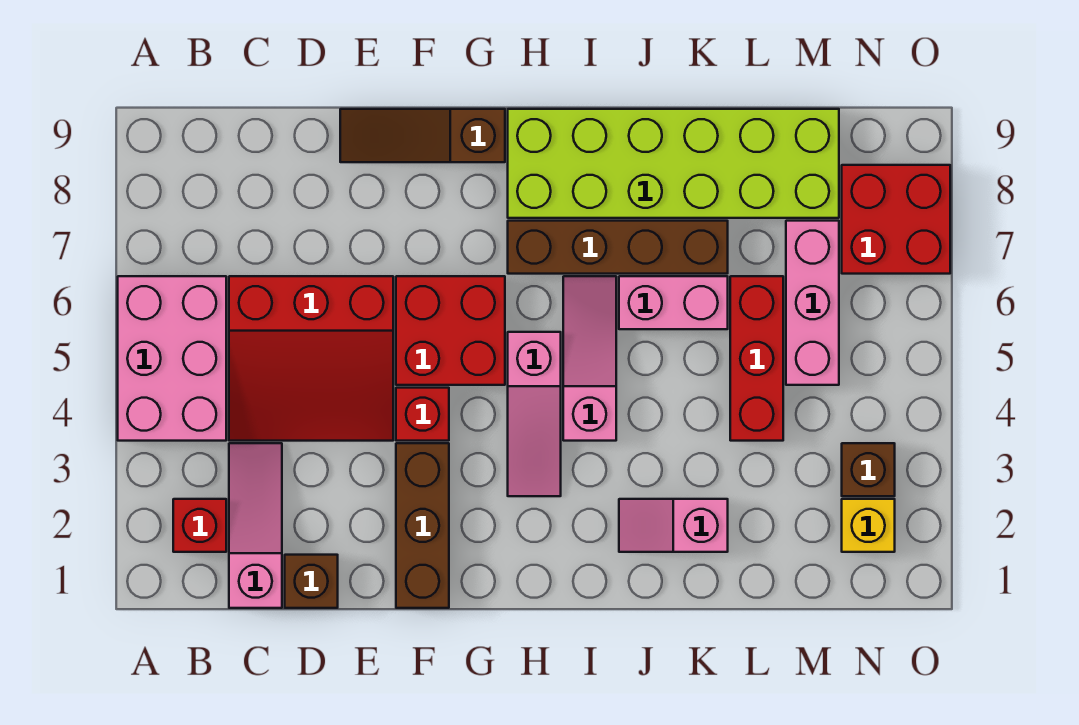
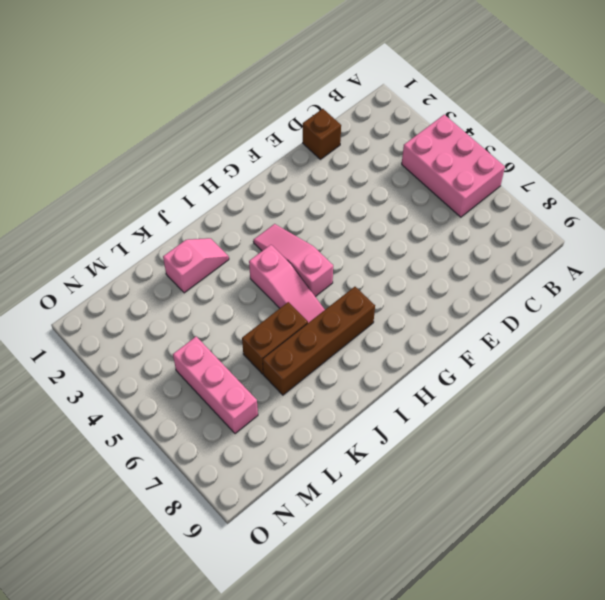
brown brick J6:K6 level 1 -> pink brick J6:K6 level 1
none -> red brick B2 level 1
none -> pink slope C1:C3 level 1 top 1
none -> red slope C4:E6 level 1 top 6

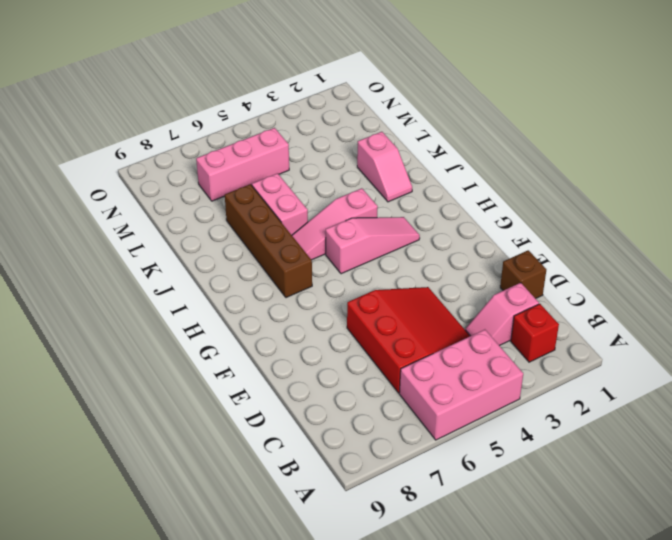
pink slope C2:C3 level 1 top 2 -> pink slope C1:C3 level 1 top 1
none -> brown slope E9:G9 level 1 top G
none -> brown brick F1:F3 level 1
none -> red brick F4 level 1

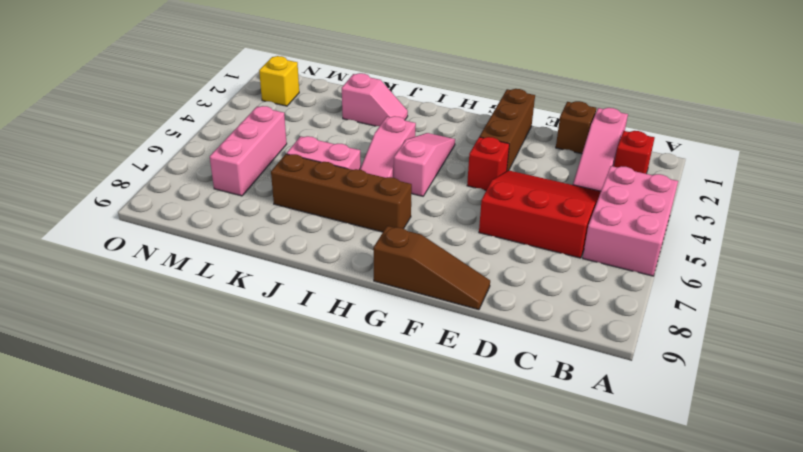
none -> red brick F5:G6 level 1
none -> lime brick H8:M9 level 1
none -> red brick L4:L6 level 1

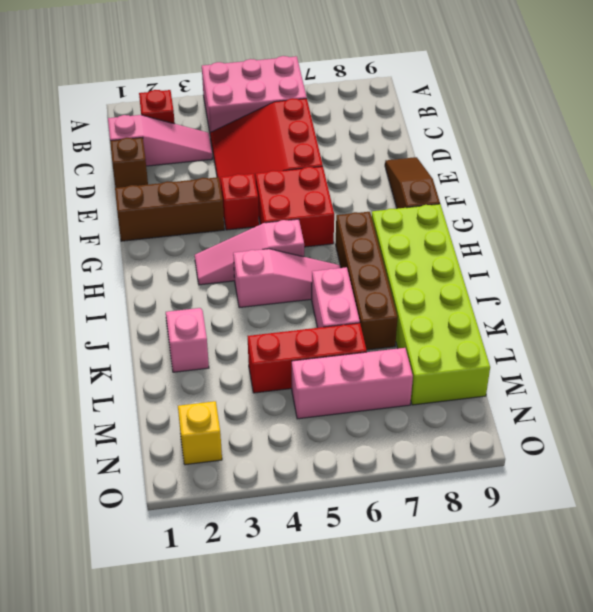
none -> brown brick N3 level 1
none -> red brick N7:O8 level 1

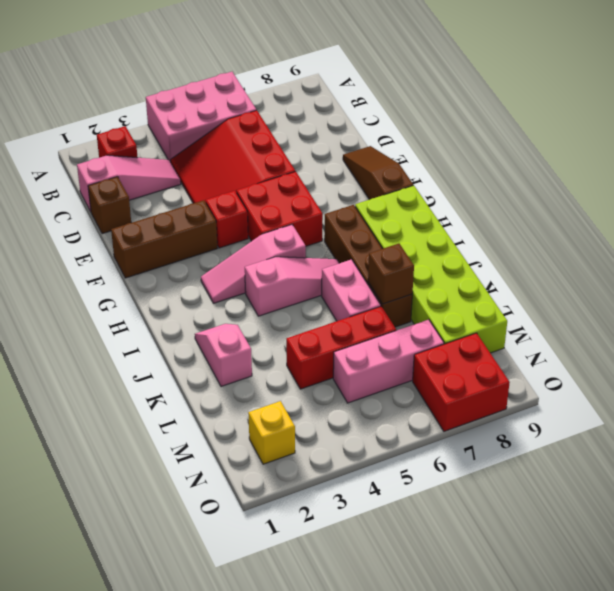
brown brick K7 level 2 -> brown brick N3 level 1

